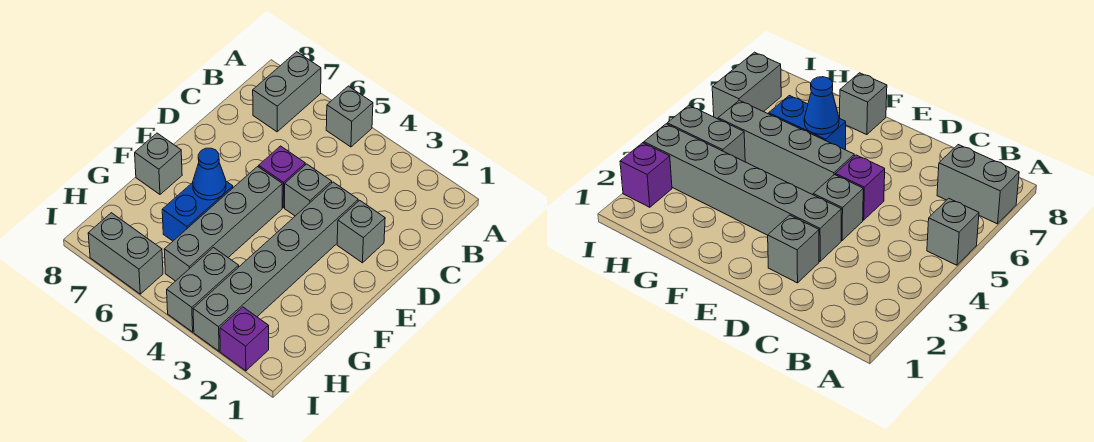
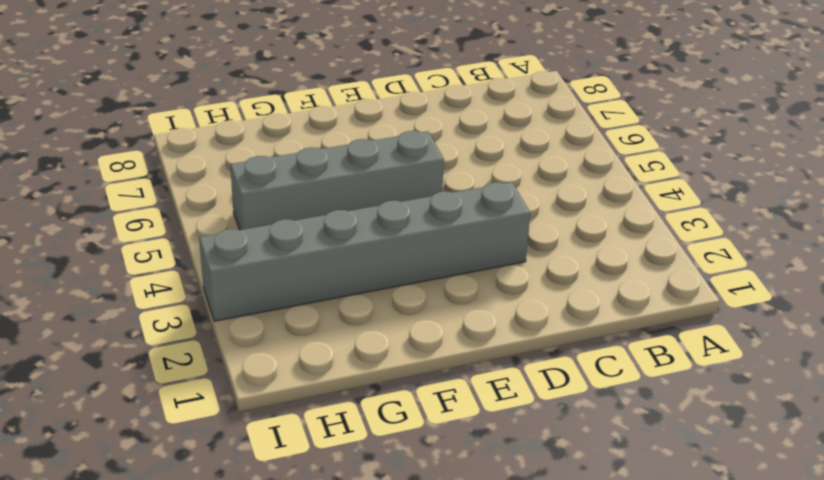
none -> grey brick A5 level 1
none -> grey brick A7:B7 level 1
none -> grey brick D2 level 1

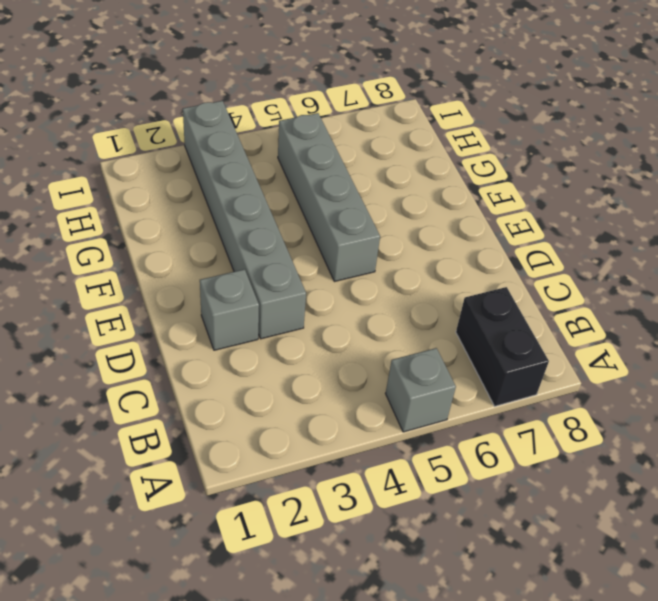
black brick A7:B7 level 1 -> grey brick A7:B7 level 1
none -> grey brick D4 level 1
none -> purple brick D5 level 1
none -> blue brick F6:G6 level 1

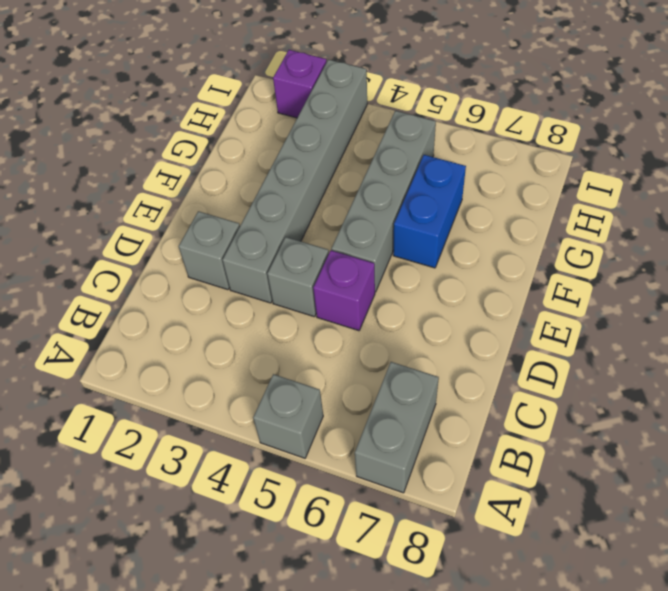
none -> grey brick F8 level 1
none -> grey brick H4:I4 level 1
none -> grey brick I6:I7 level 1

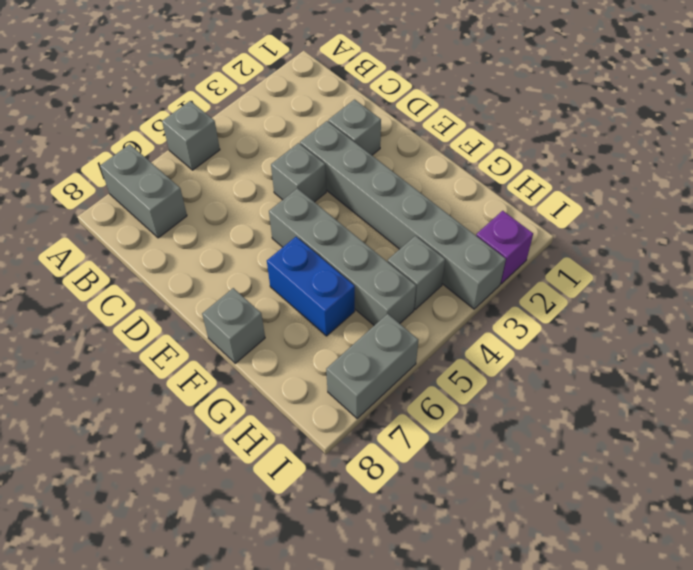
grey brick H4 level 1 -> grey brick H4:I4 level 1
none -> purple brick D5 level 1
none -> blue cone F6 level 2

